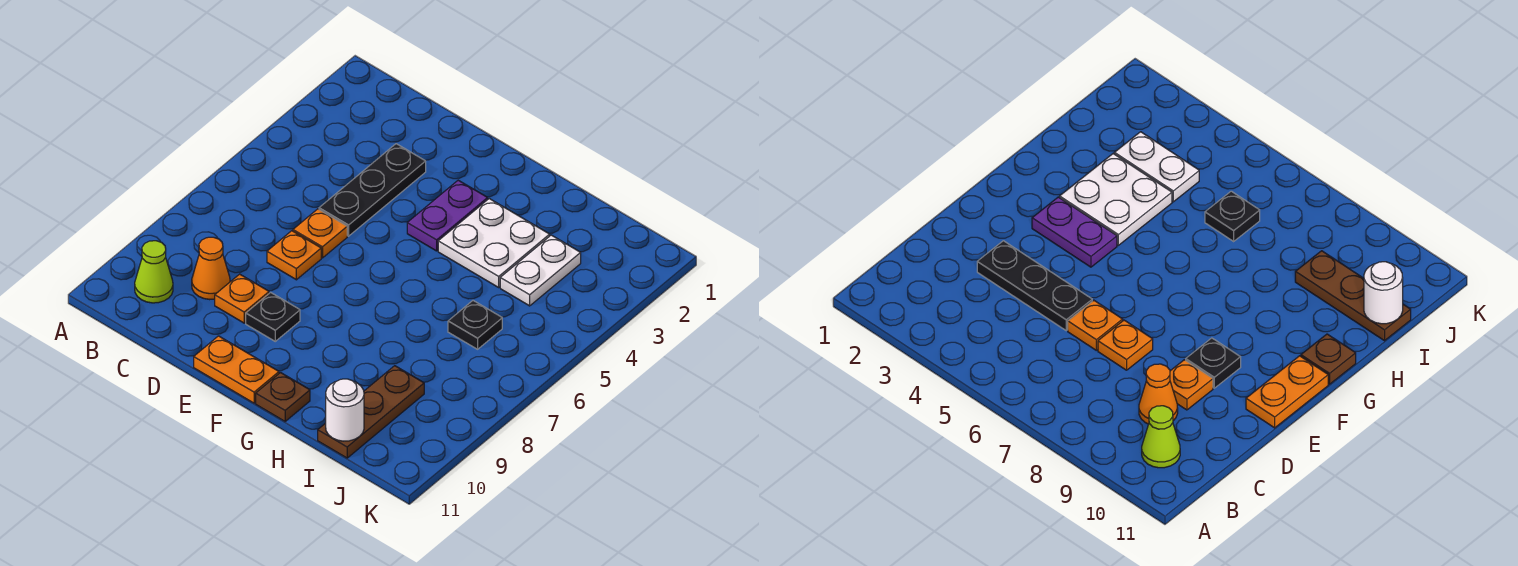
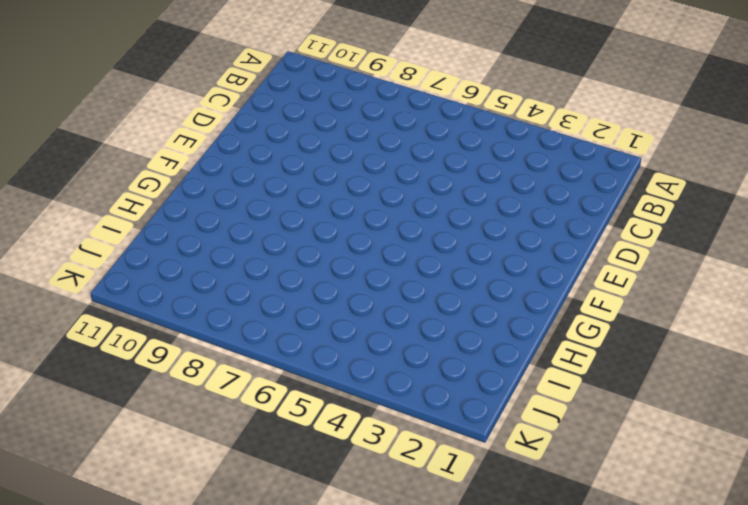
none -> lime cone B10 level 1
none -> orange cone C9 level 1
none -> black plate D3:D5 level 1

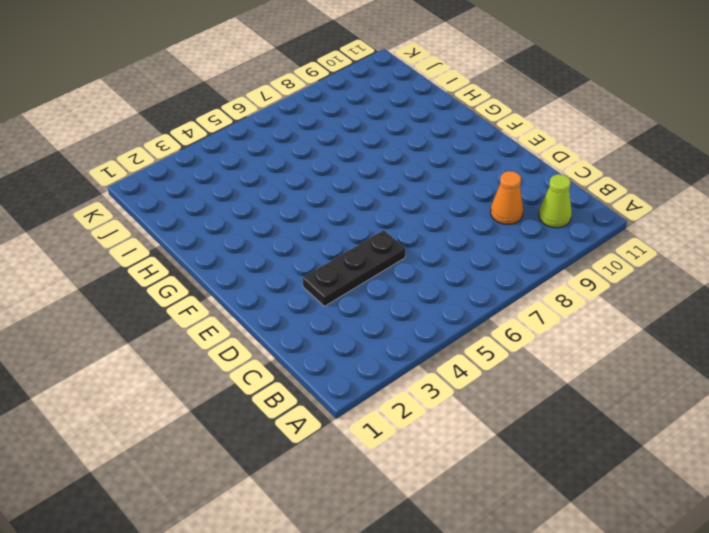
none -> orange plate D6 level 1
none -> orange plate D7 level 1
none -> orange plate D9 level 1

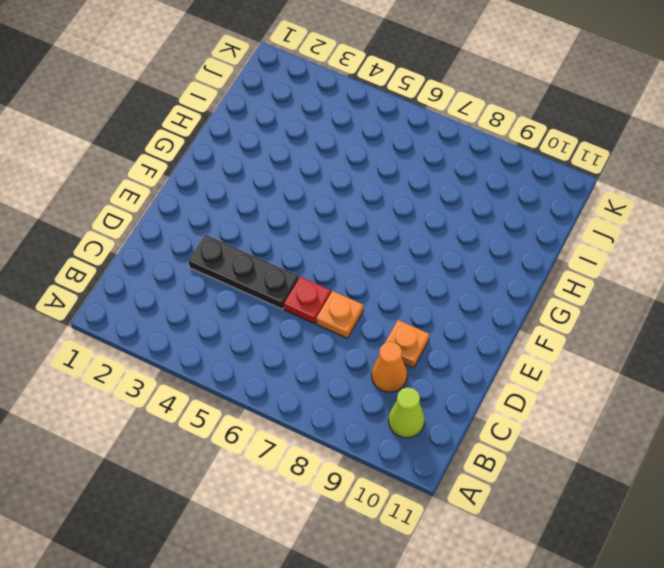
red plate D6 level 1 -> orange plate D6 level 1
none -> black plate E9 level 1
none -> orange plate E11:F11 level 1
none -> purple plate F3:F4 level 1

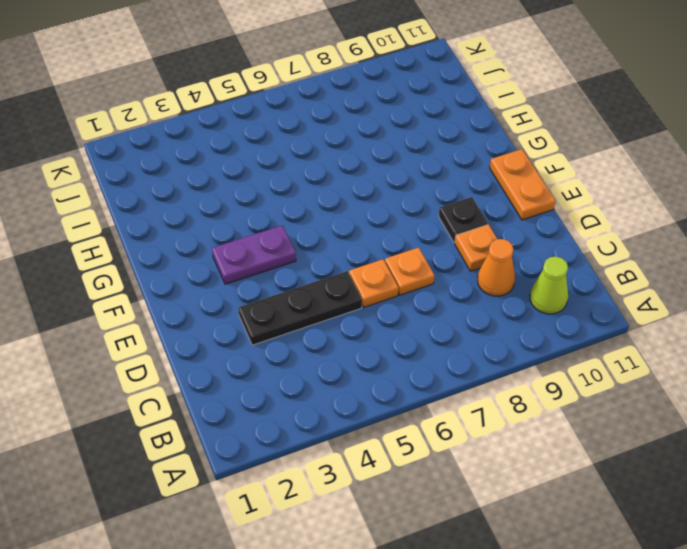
none -> white plate G3:H4 level 1
none -> brown plate G11 level 1
none -> white plate I3:I4 level 1

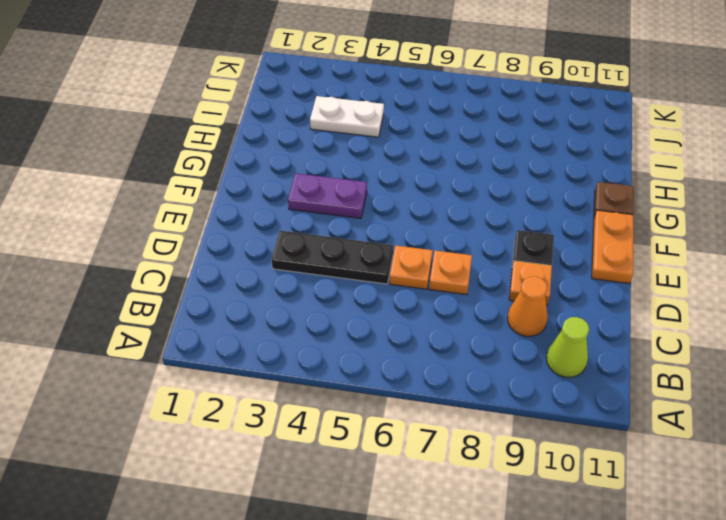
none -> white plate G3:H4 level 1
none -> black plate I6 level 1
none -> brown plate I9:I11 level 1

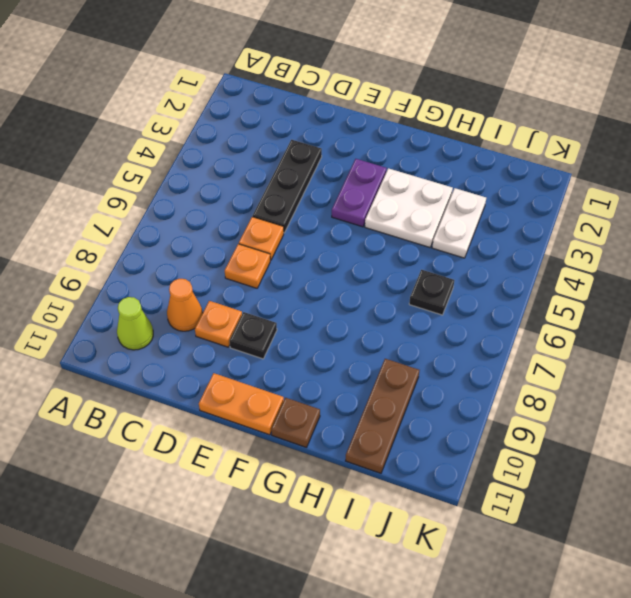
none -> white round brick I11 level 2

